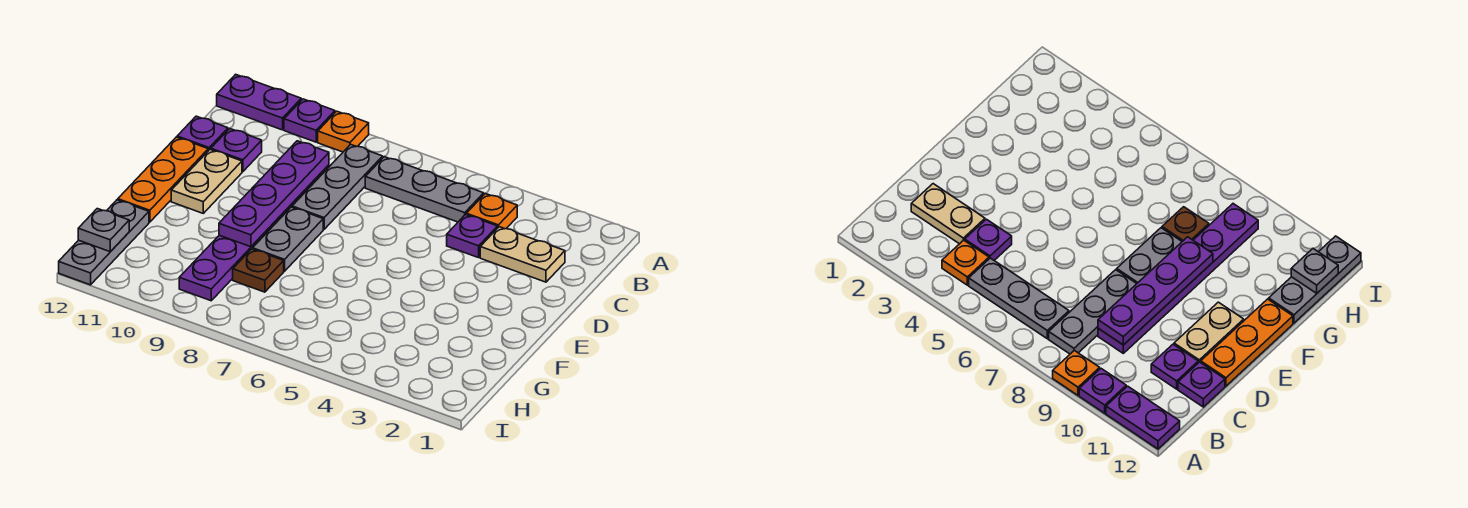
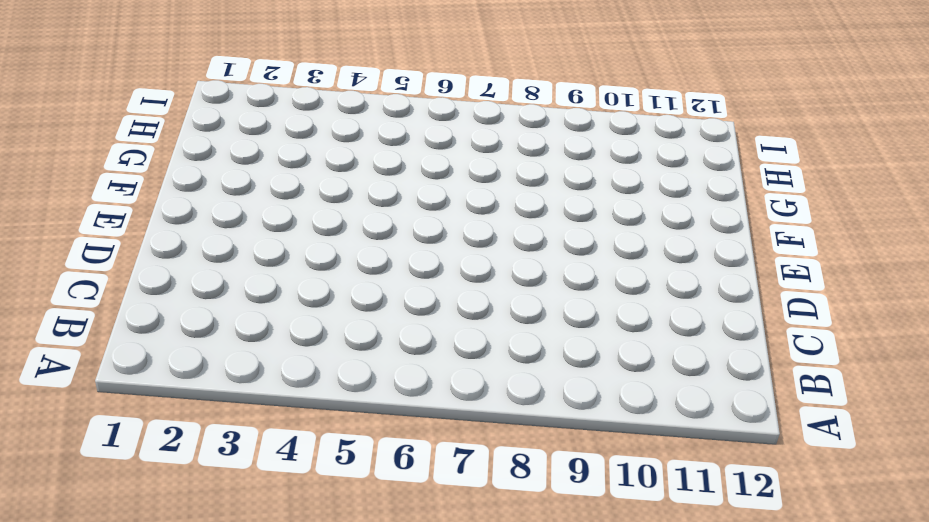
none -> orange plate A9 level 1
none -> purple plate A10 level 1
none -> purple plate A11:A12 level 1

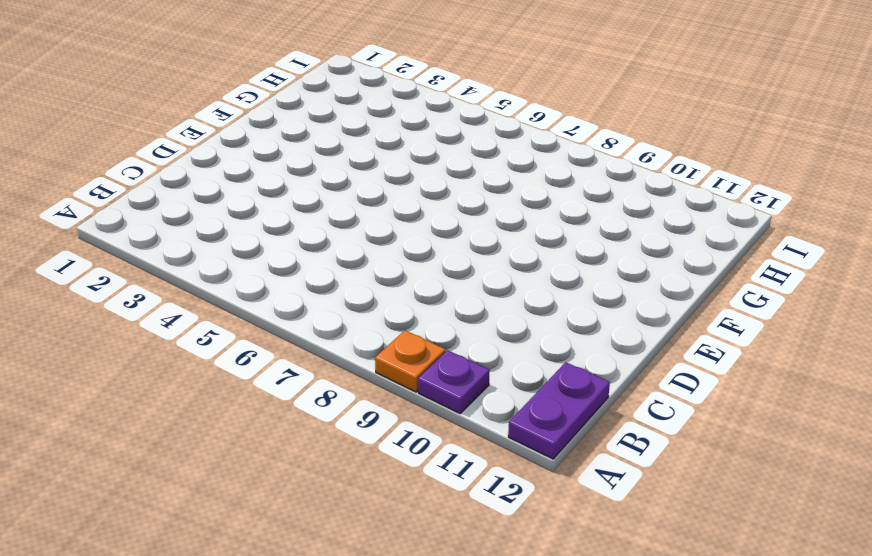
purple plate A12:B12 level 1 -> purple plate A11:A12 level 1
none -> orange plate B4 level 1
none -> grey plate B5:B7 level 1
none -> grey plate B8:D8 level 1

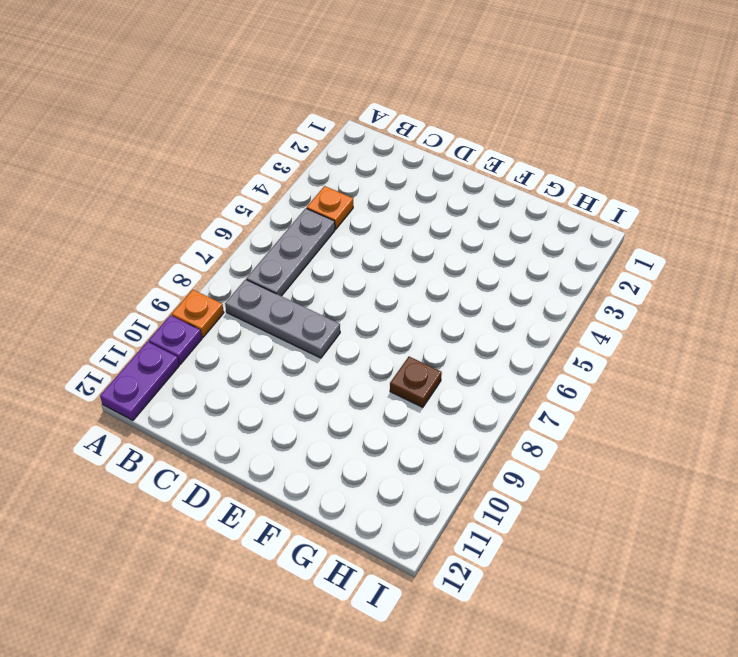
none -> tan plate C2:C3 level 1
none -> purple plate C4 level 1
none -> purple plate C9:H9 level 1

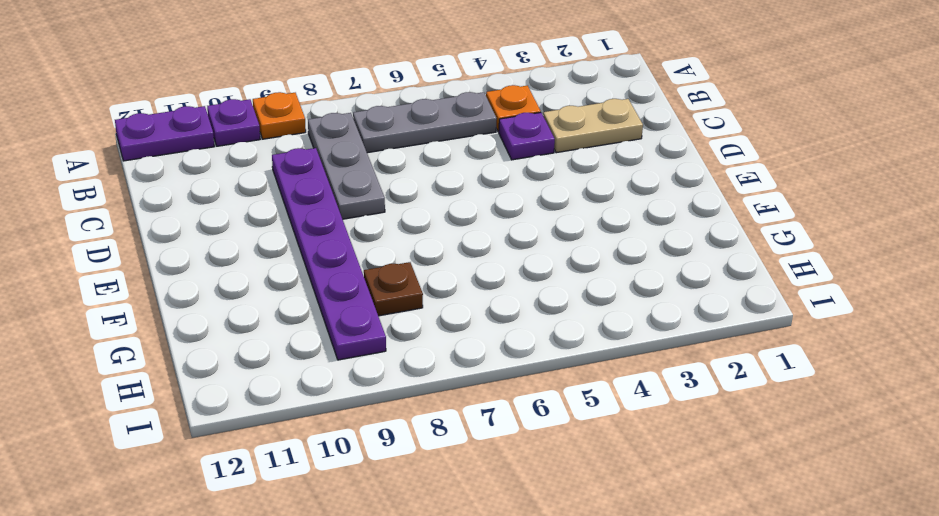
none -> purple plate C11 level 1
none -> purple plate C12 level 1
none -> tan plate D11:E11 level 1

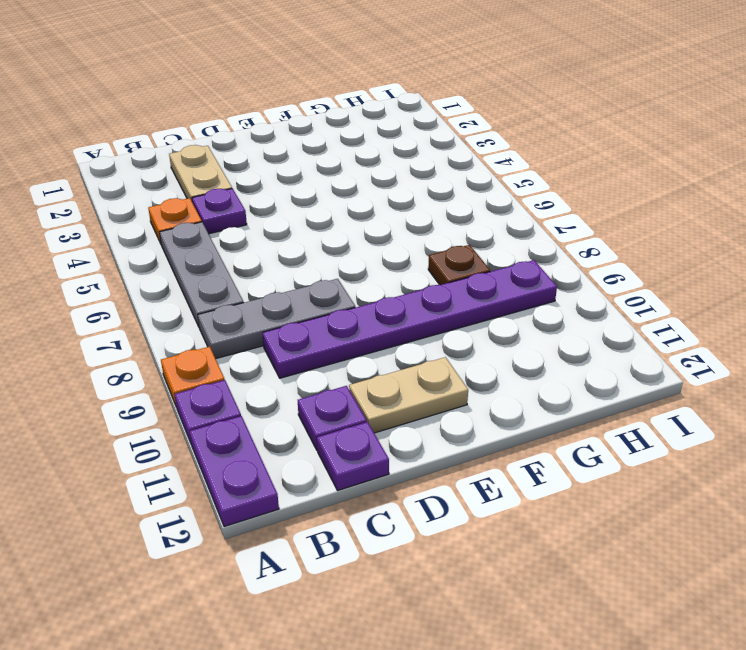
none -> orange plate D12:F12 level 1
none -> grey plate E8:F8 level 1
none -> grey plate G12:I12 level 1

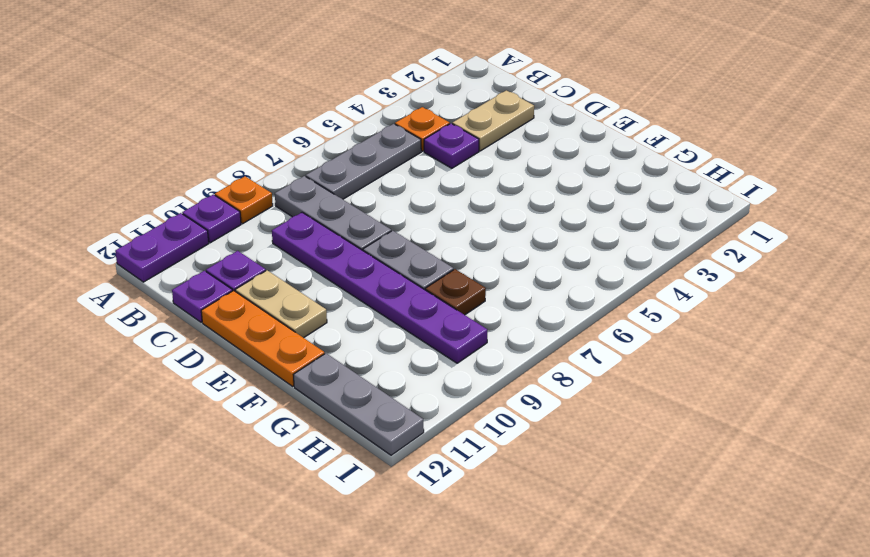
none -> purple plate C9:F9 level 2
none -> grey plate H12 level 2

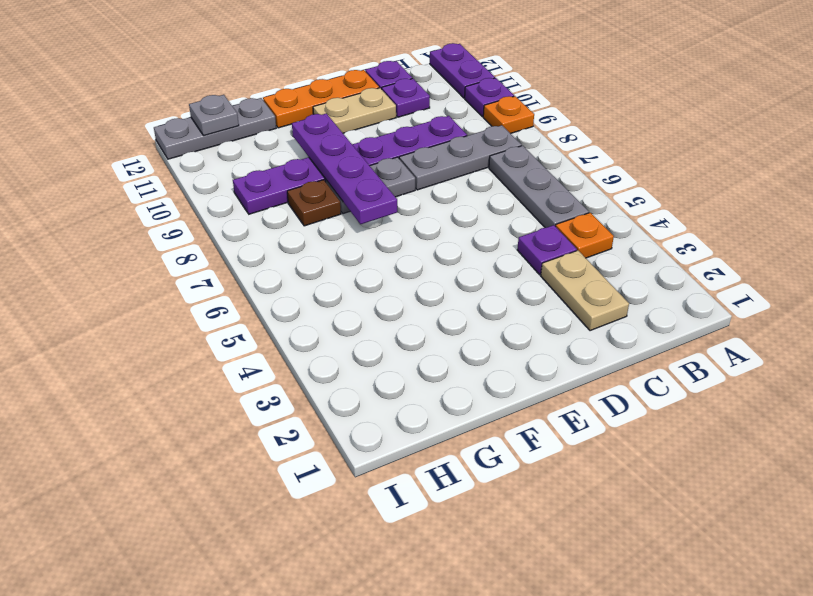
purple plate F7:F10 level 2 -> purple plate C9:F9 level 2

